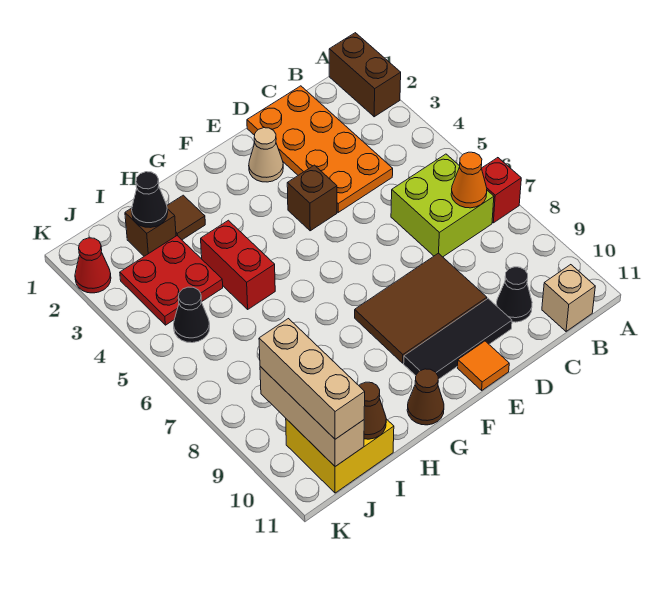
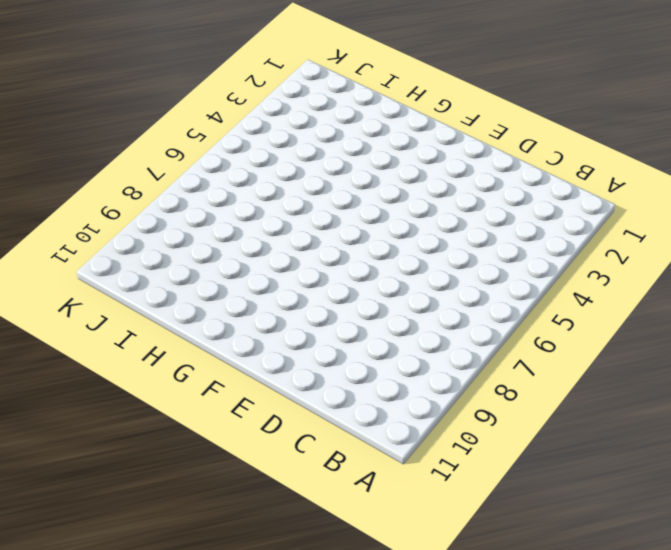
none -> brown brick A1:A2 level 1
none -> red brick A7 level 1
none -> lime brick B6:C7 level 1

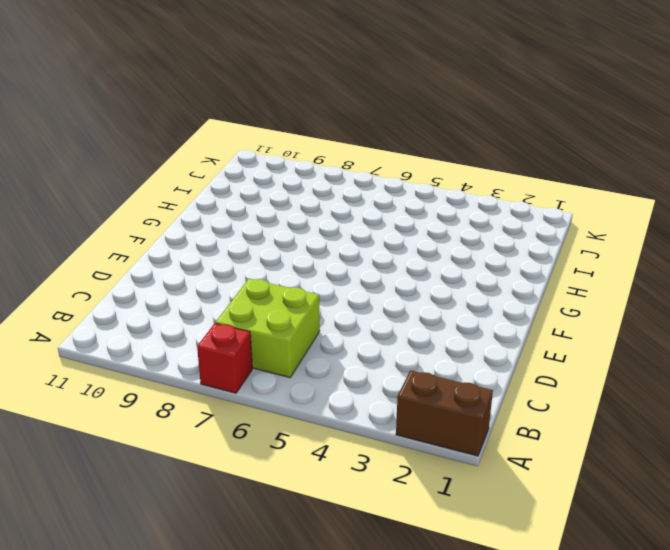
none -> tan brick B11 level 1
none -> orange plate C1:D4 level 1
none -> black cone C10 level 1

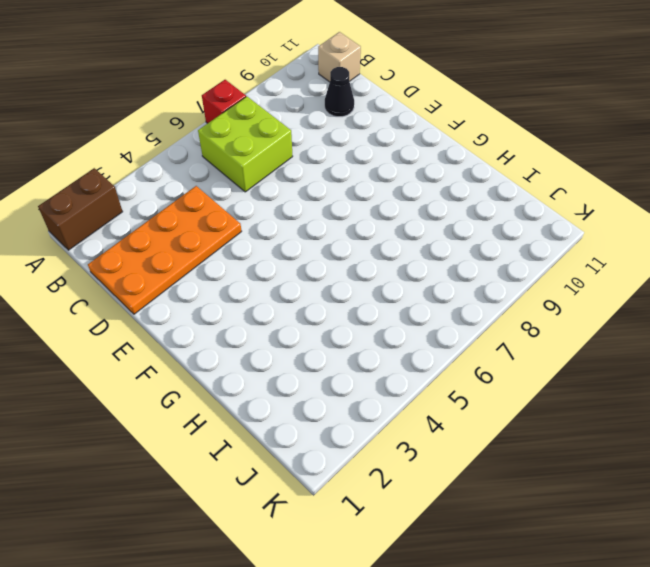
none -> brown tile D8:F9 level 1
none -> black tile D10:F10 level 1
none -> tan cone E2 level 1

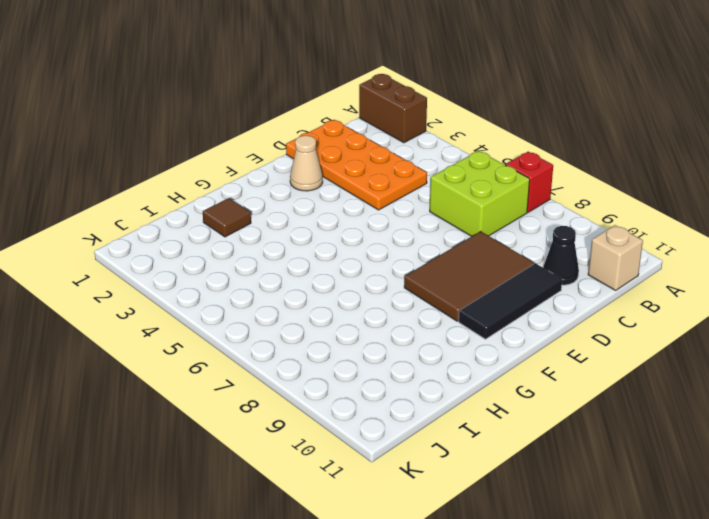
none -> brown brick E4 level 1
none -> orange tile E11 level 1
none -> brown cone G11 level 1

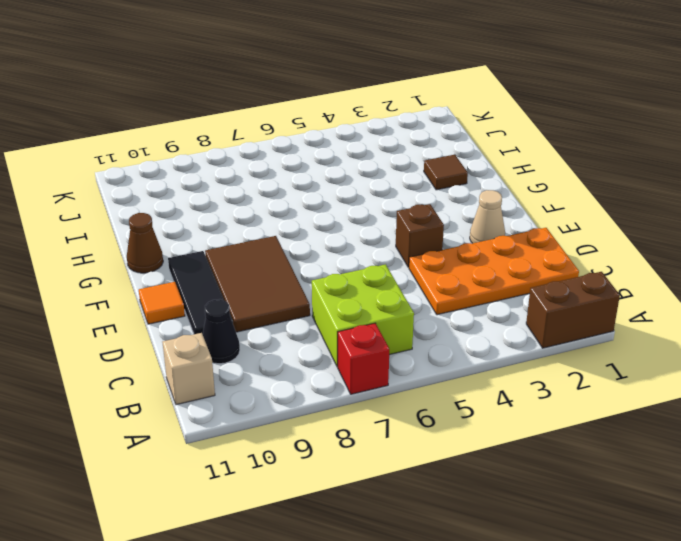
none -> red brick H4:H5 level 1
none -> brown brick I2 level 1
none -> red plate I3:J4 level 1

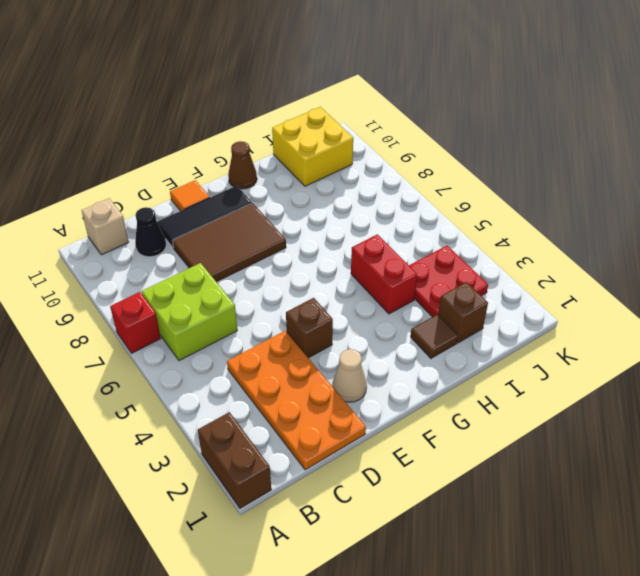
none -> black cone J5 level 1
none -> red cone K2 level 1
none -> orange cone B7 level 2

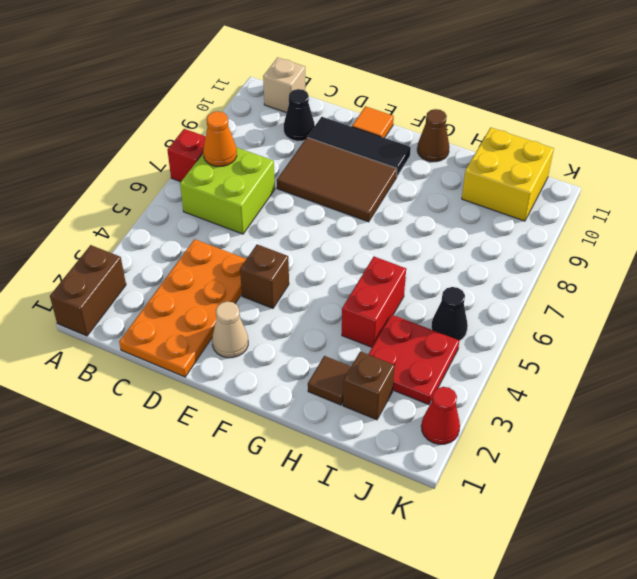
none -> black cone I2 level 2
none -> brown cone I11 level 2
none -> tan brick J9:J11 level 2

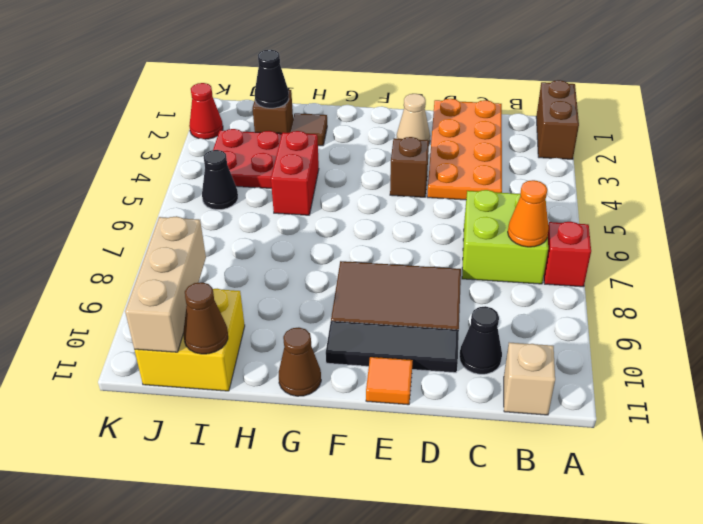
none -> tan brick J9:J11 level 3

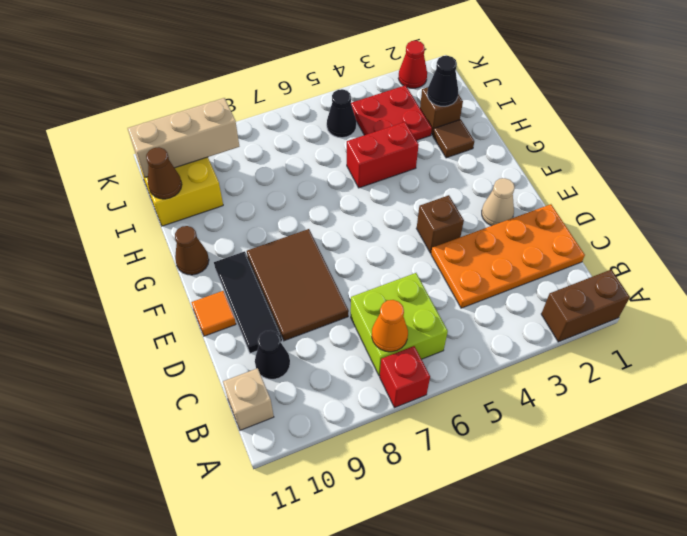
none -> tan brick J9:J11 level 3

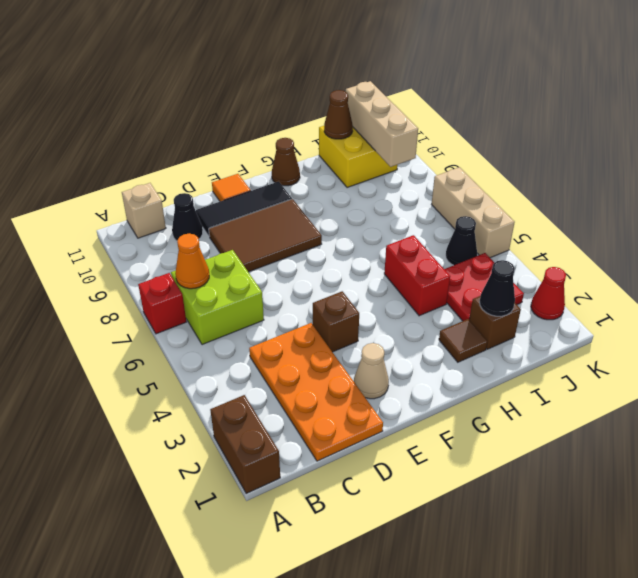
tan brick K5:K7 level 1 -> tan brick J9:J11 level 3

